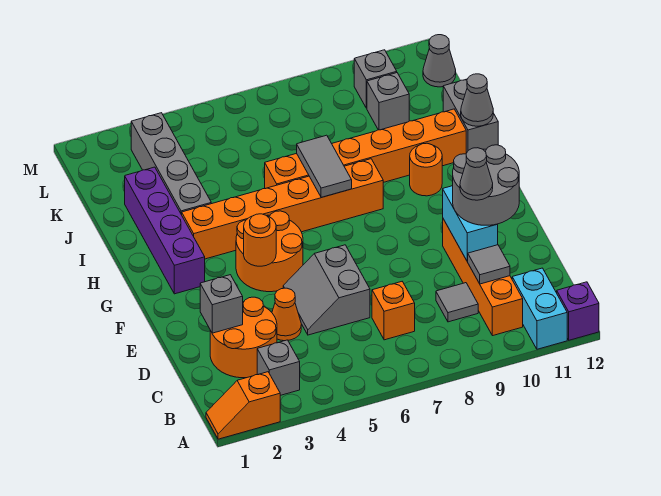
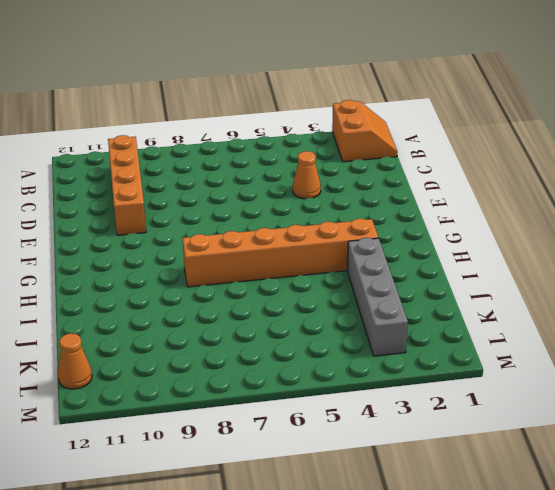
orange slope A1:B2 level 1 top 2 -> orange slope A1:A2 level 1 top 2
orange cone L12 level 1 -> grey cone L12 level 1
none -> cyan brick A11:B11 level 1
none -> purple brick A12 level 1
none -> grey brick B3 level 1

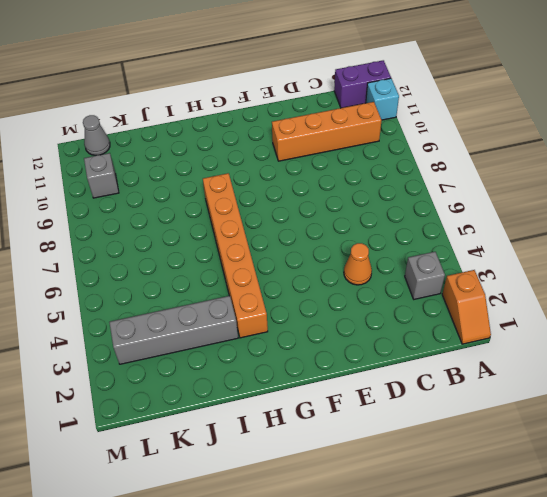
cyan brick A11 level 1 -> cyan brick A11:B11 level 1
purple brick A12:B12 level 1 -> purple brick A12 level 1
none -> orange round brick C2:D3 level 1
none -> orange brick C7 level 1
none -> grey tile C9 level 1

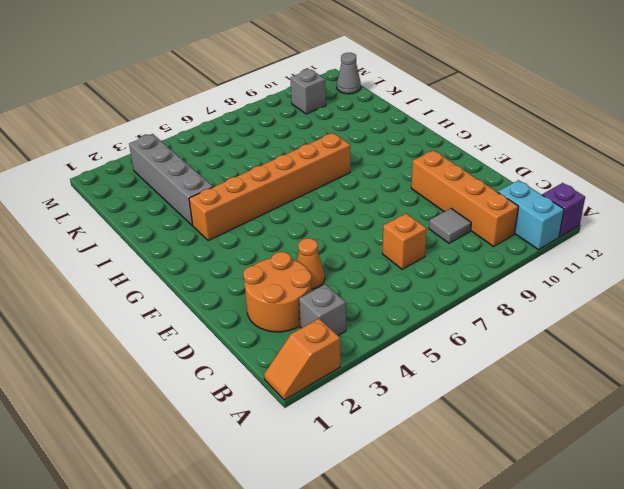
none -> grey slope D5:E6 level 1 top 6
none -> orange round brick F4:G5 level 1
none -> purple brick G2:J2 level 1

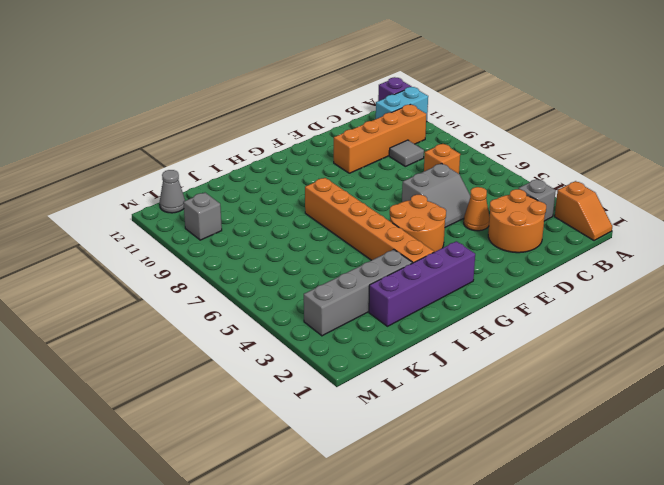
none -> orange round brick H10 level 1
none -> orange brick I6:I11 level 1
none -> grey brick I12:J12 level 1

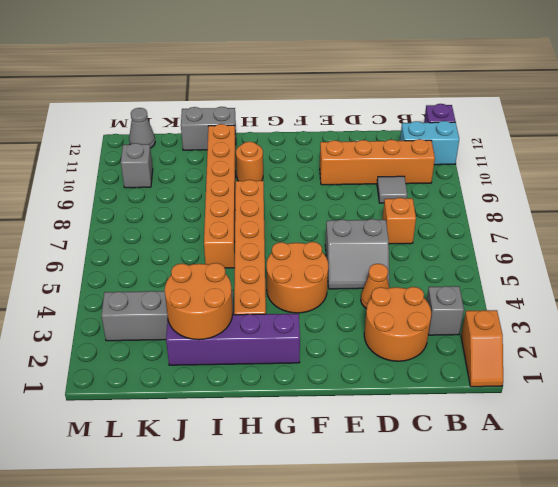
orange round brick I2:J3 level 2 -> none
none -> grey brick K10 level 1
none -> grey tile C10 level 2
none -> grey brick D2 level 2

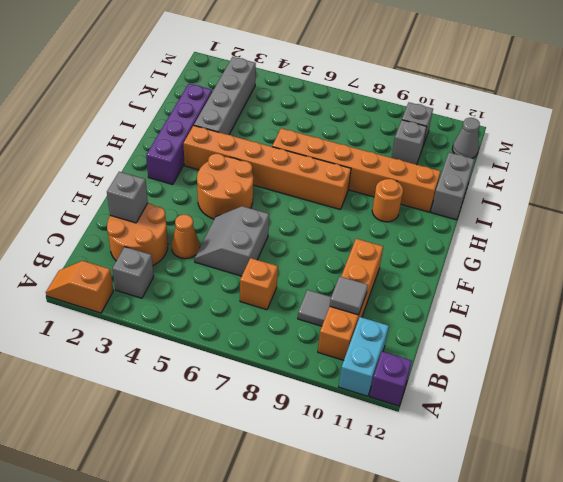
none -> cyan brick D10:E10 level 2
none -> orange round brick F4 level 2
none -> grey tile H7:I7 level 2

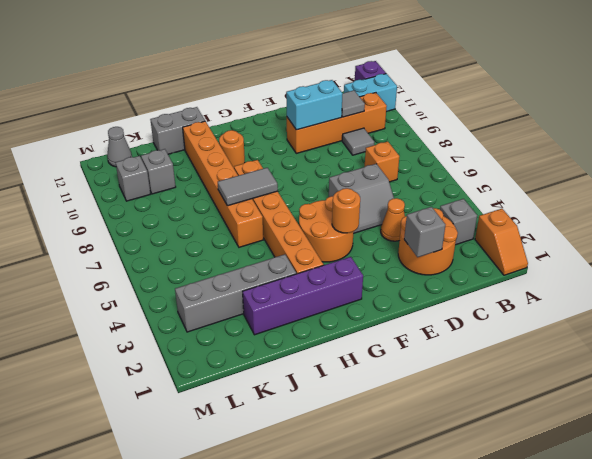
none -> grey cone I12 level 2
none -> grey round brick D10:E11 level 3
none -> grey cone D10 level 4

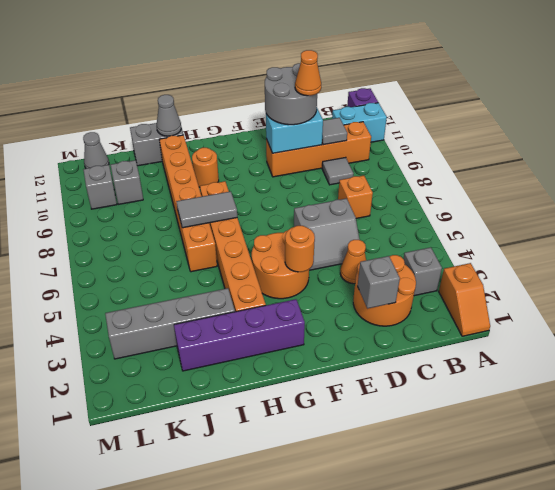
orange cone D10 level 4 -> grey cone D10 level 4

